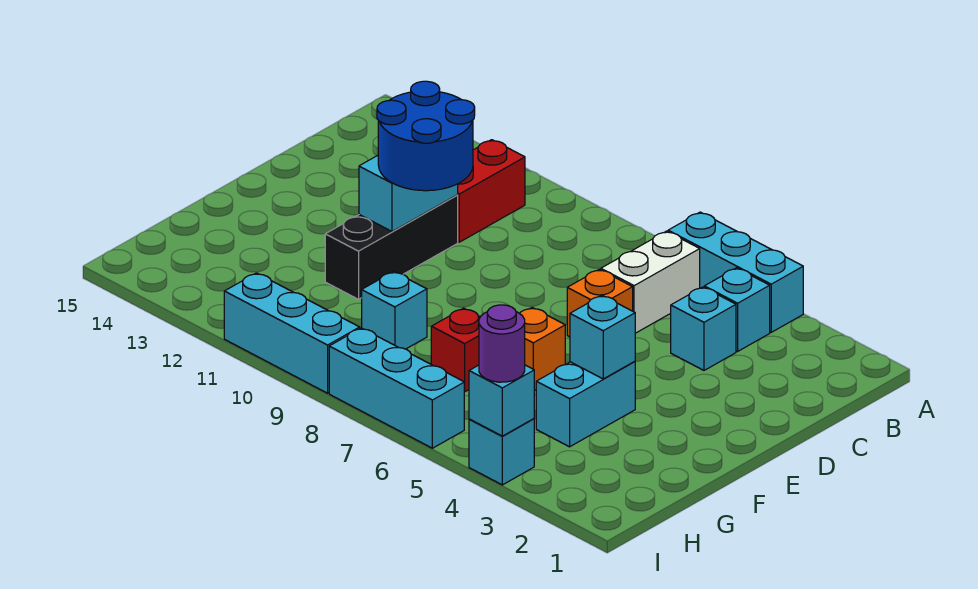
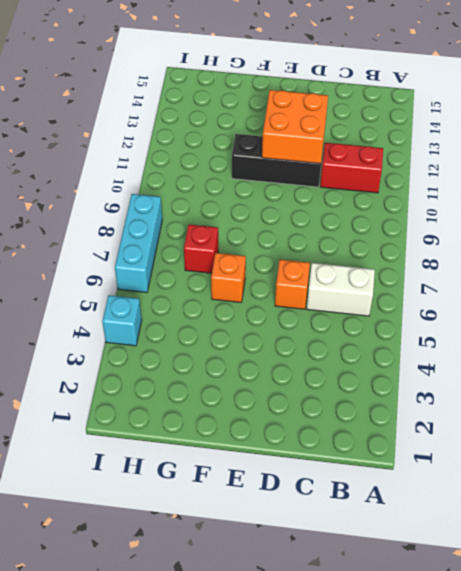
orange brick D11:E12 level 2 -> cyan brick D11:E11 level 2
none -> cyan brick A4:A6 level 1
none -> cyan brick B4 level 1
none -> cyan brick C4 level 1

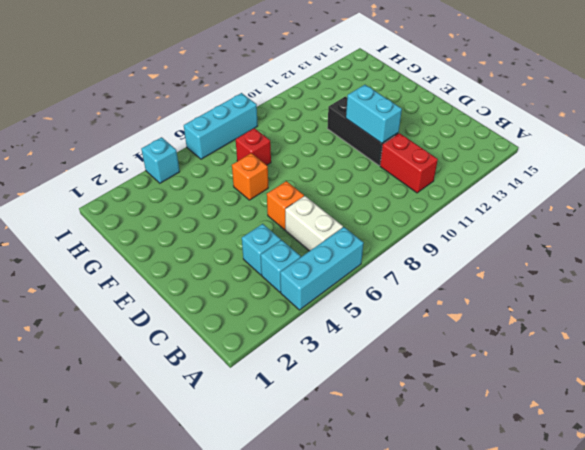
none -> cyan brick F4:G4 level 1
none -> cyan brick G9 level 1
none -> cyan brick I9:I11 level 1

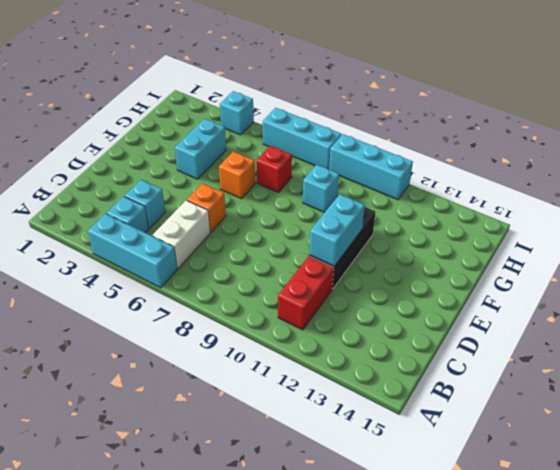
none -> cyan brick F4 level 2
none -> cyan brick I4 level 2
none -> blue round brick D10:E11 level 3

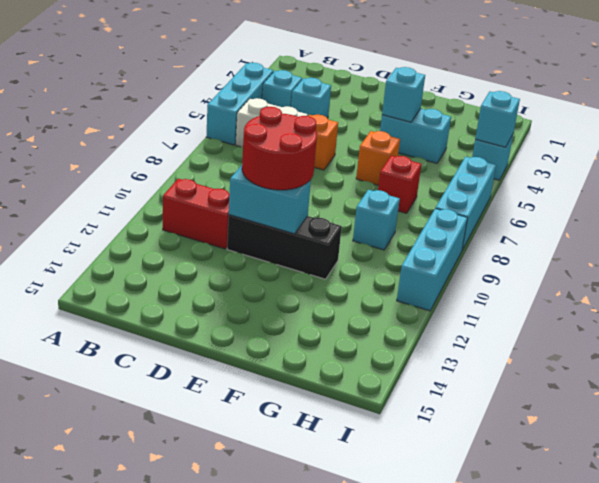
red round brick D10:E11 level 3 -> blue round brick D10:E11 level 3
none -> purple round brick I4 level 3

